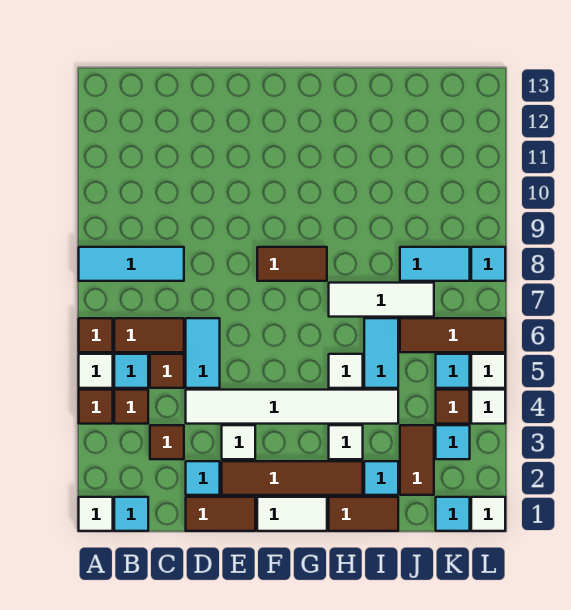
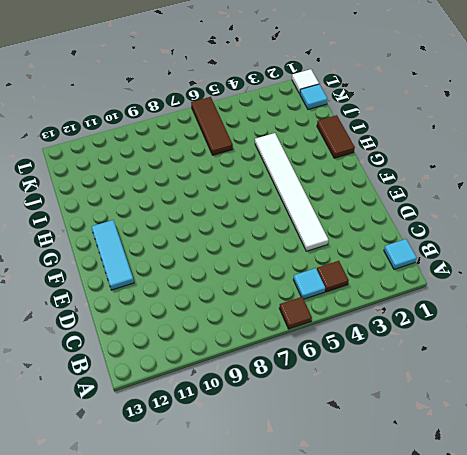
cyan tile E12:G12 level 1 -> cyan tile A8:C8 level 1
none -> white tile A1 level 1
none -> brown tile A4 level 1
none -> white tile A5 level 1
none -> brown tile B6:C6 level 1

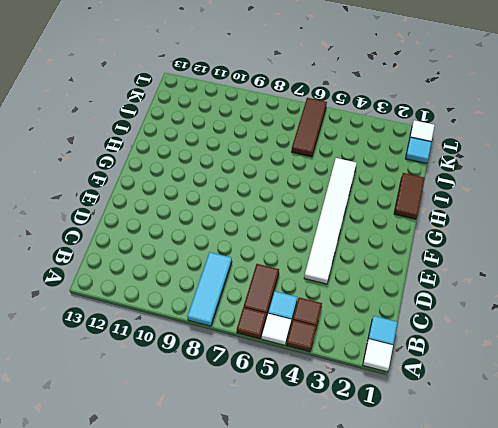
none -> brown tile C3 level 1
none -> brown tile C5 level 1
none -> brown tile D1:E1 level 1
none -> cyan tile D2 level 1

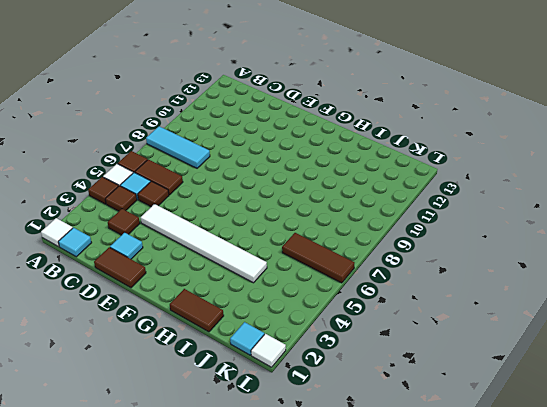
none -> cyan tile D5:D6 level 1
none -> brown tile E2:H2 level 1
none -> white tile E3 level 1
none -> white tile F1:G1 level 1

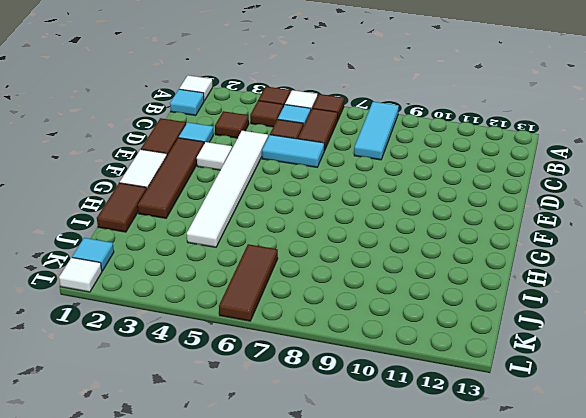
none -> brown tile F8:G8 level 1
none -> white tile H3 level 1
none -> white tile H5 level 1
none -> white tile H7:J7 level 1

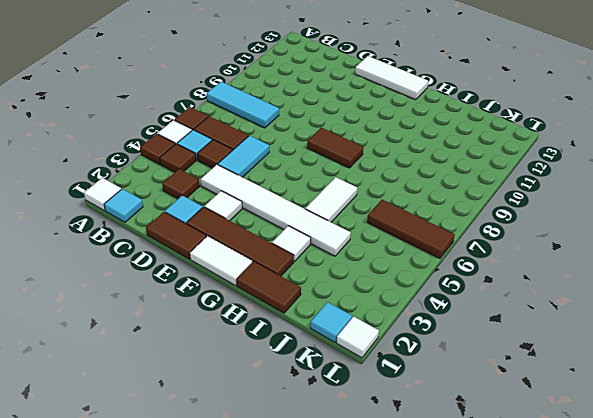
white tile E13:G13 level 1 -> white tile H7:J7 level 1
white tile H5:H6 level 1 -> white tile H5 level 1
none -> cyan tile I2 level 1
none -> cyan tile I5:I6 level 1
none -> brown tile J2:J3 level 1
none -> cyan tile J8:K8 level 1

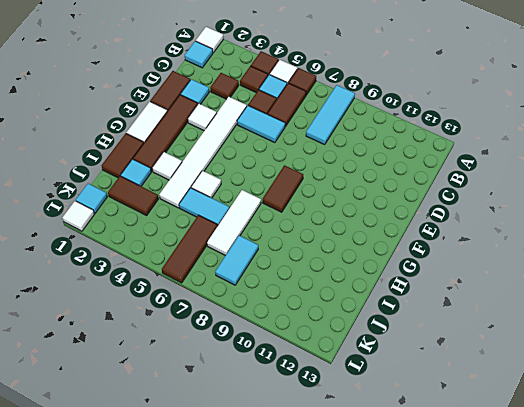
none -> cyan tile K3 level 1
none -> brown tile K4 level 1
none -> cyan tile K5 level 1
none -> white tile L4 level 1

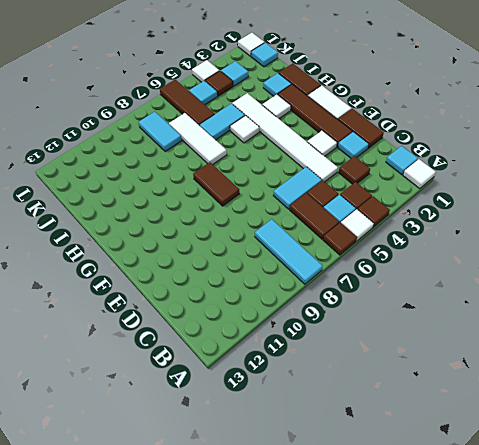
none -> brown tile J2:J3 level 1
none -> white tile L5 level 1
none -> cyan tile L8 level 1

